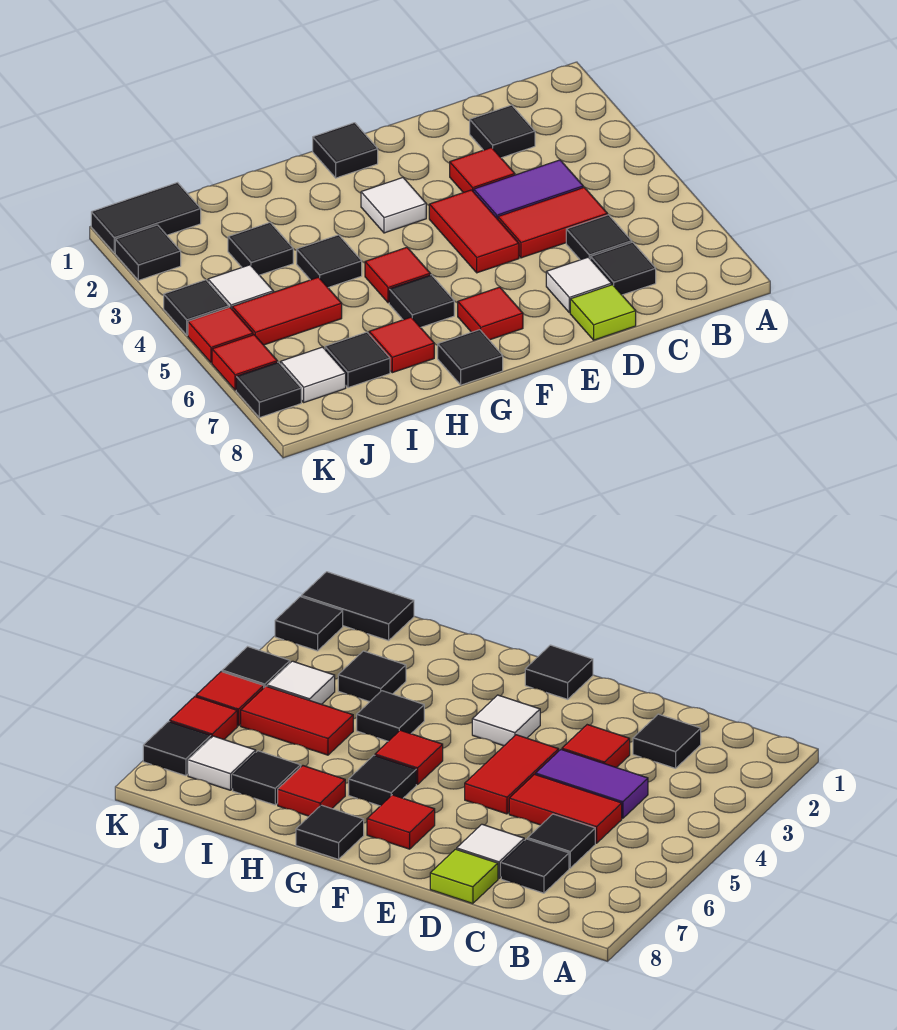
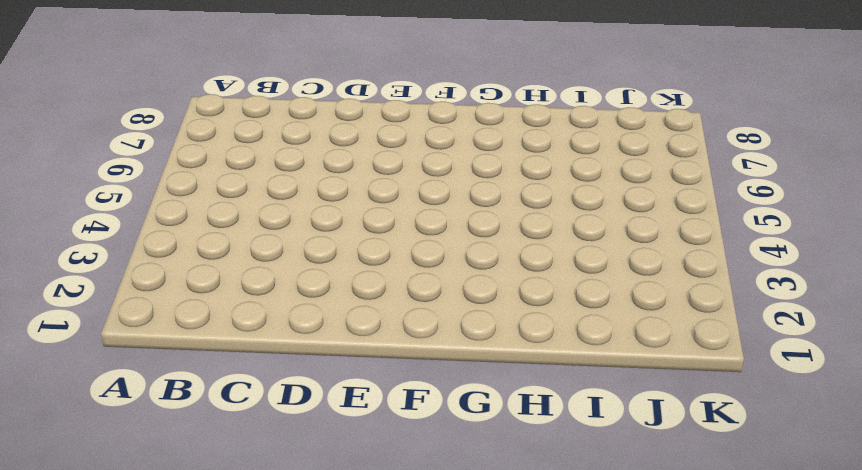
none -> black tile C2 level 1
none -> purple tile C4:D4 level 1
none -> red tile C5:D5 level 1

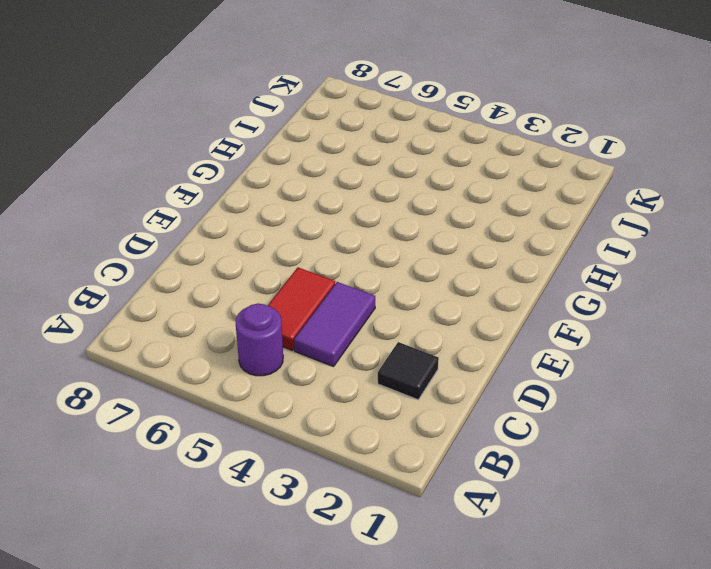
purple round brick B5 level 1 -> none
none -> black tile C6 level 1
none -> black tile C7 level 1
none -> red tile D3 level 1

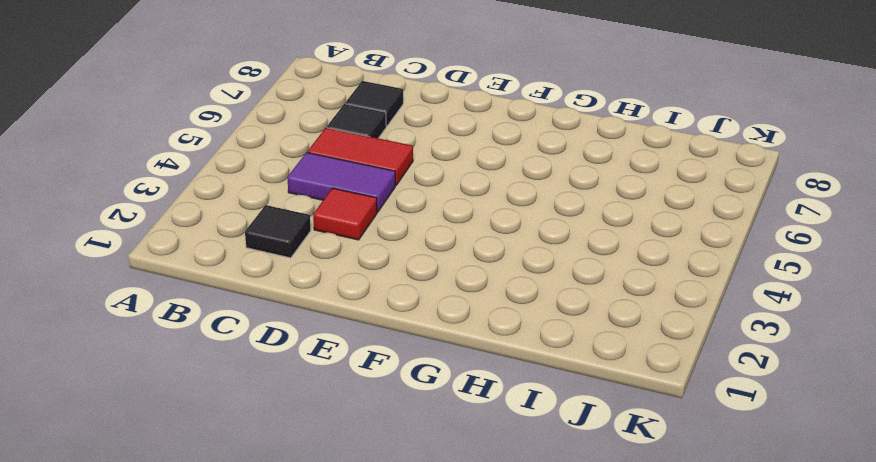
none -> white tile D7 level 1
none -> lime tile D8 level 1
none -> red tile E4:E5 level 1

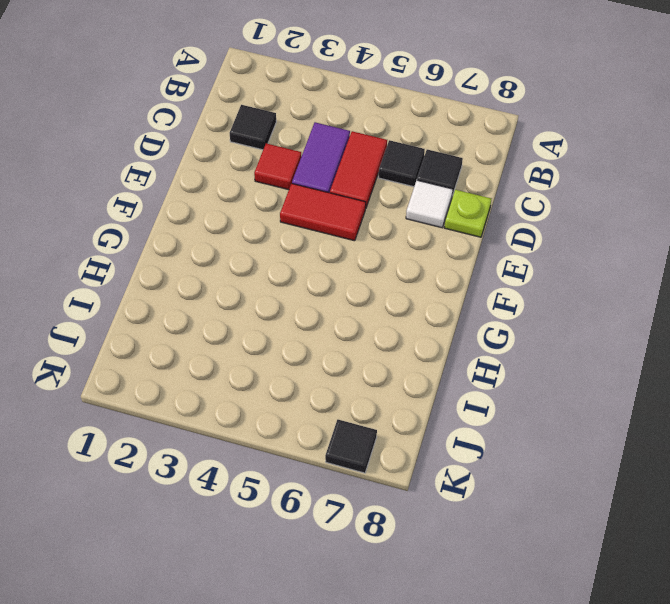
lime plate D8 level 1 -> lime tile D8 level 1
none -> black tile F1 level 1
none -> white tile F3 level 1
none -> red tile F7 level 1

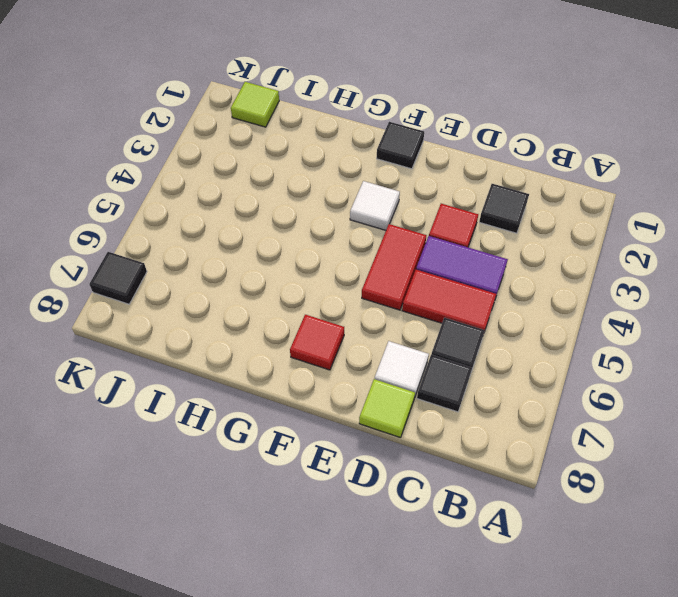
lime tile J1 level 1 -> black tile J1:K1 level 1
none -> red tile G5 level 1
none -> black tile G6 level 1
none -> black tile G8 level 1

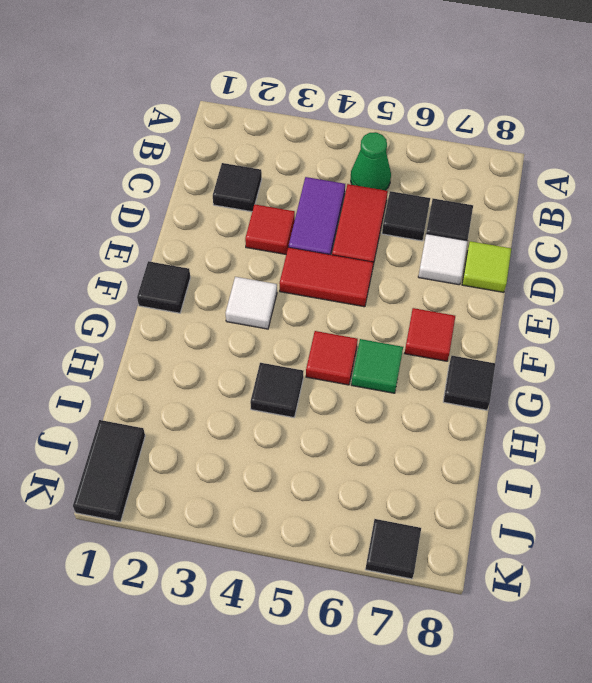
green cone B5 level 1 -> none
green tile G6 level 1 -> black tile G6 level 1
none -> red tile H7 level 1
none -> black tile I3 level 1
none -> red tile I5:J5 level 1

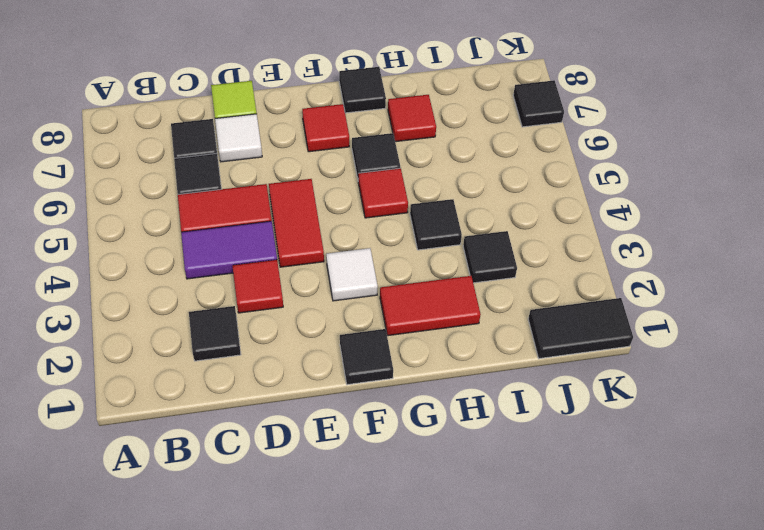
red tile G2:H2 level 1 -> red tile I5:J5 level 1
none -> black tile I7 level 1
none -> white tile J4 level 1
none -> white tile J7 level 1

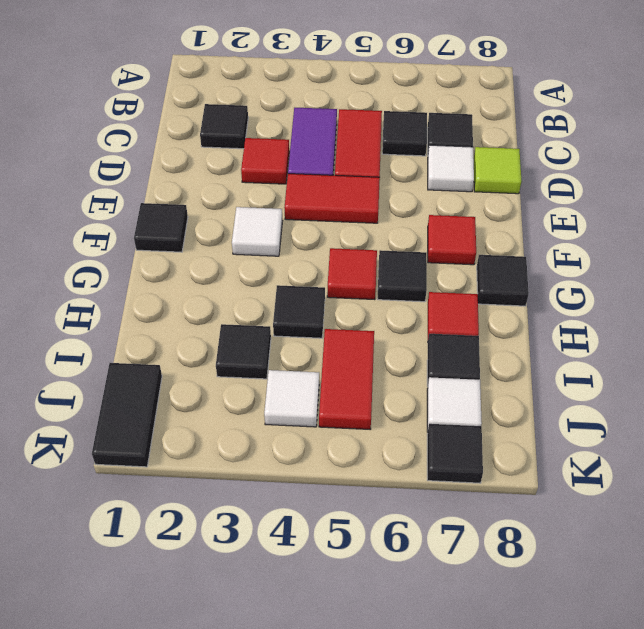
none -> black tile K2 level 1
none -> black tile K4 level 1
none -> red tile K5 level 1

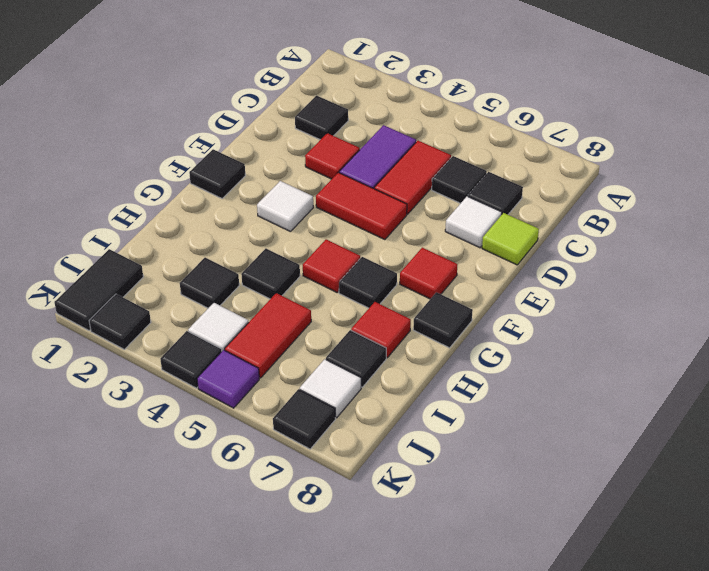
purple tile K5 level 1 -> red tile K5 level 1
none -> red tile K6 level 1

